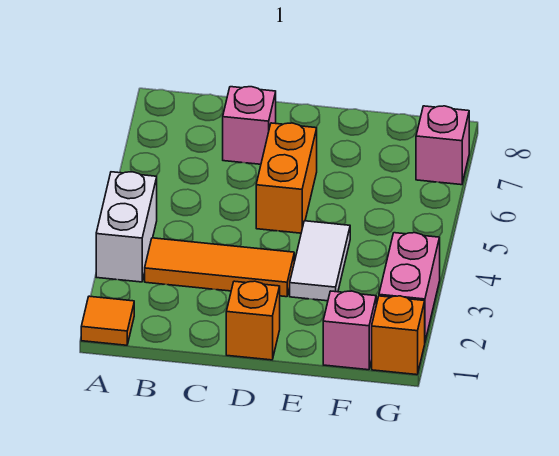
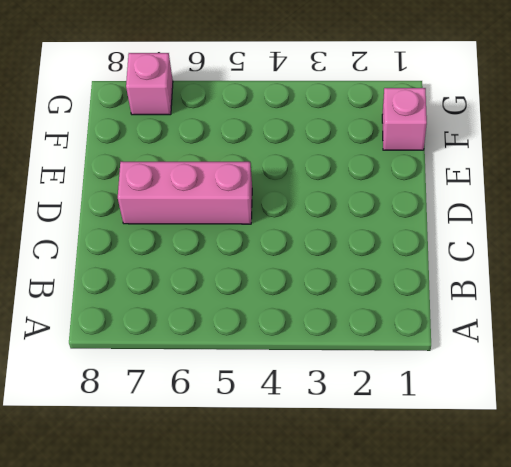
pink brick D5:D7 level 1 -> orange brick D5:D6 level 1
none -> orange tile A1 level 1
none -> white brick A3:A4 level 1

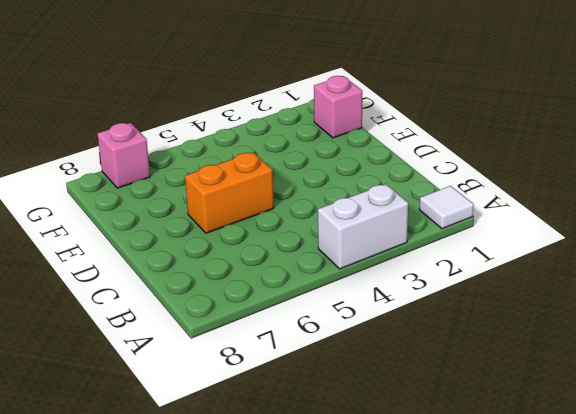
white tile A1 level 1 -> orange tile A1 level 1
none -> orange tile B3:D3 level 1
none -> pink brick C7 level 1

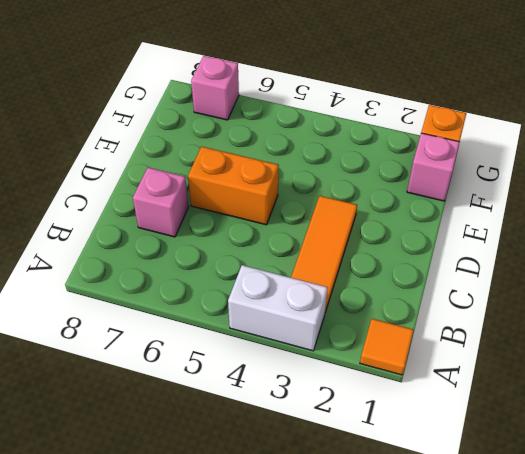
none -> orange brick D1 level 1
none -> white tile E3:E4 level 1

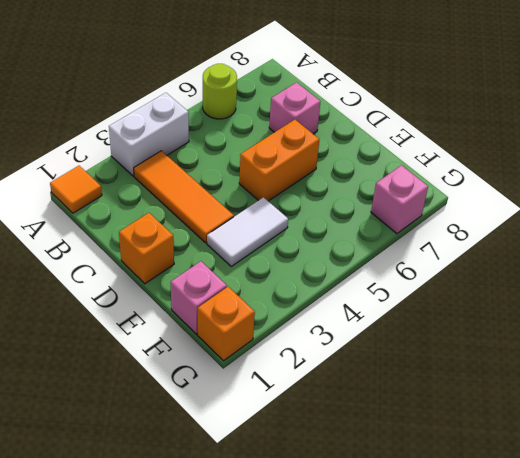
lime round brick A6 level 1 -> none
none -> pink brick G2:G3 level 1

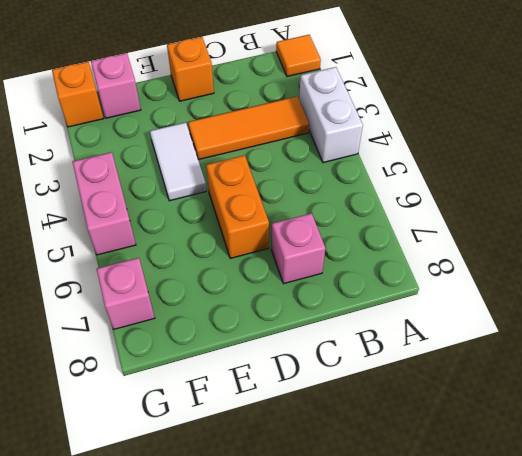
pink brick G4:G5 level 1 -> pink brick G2:G3 level 1

